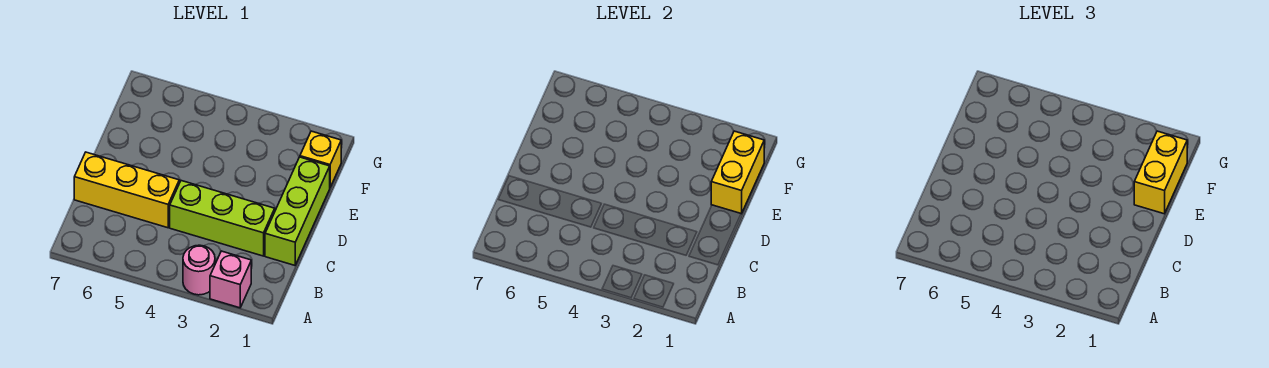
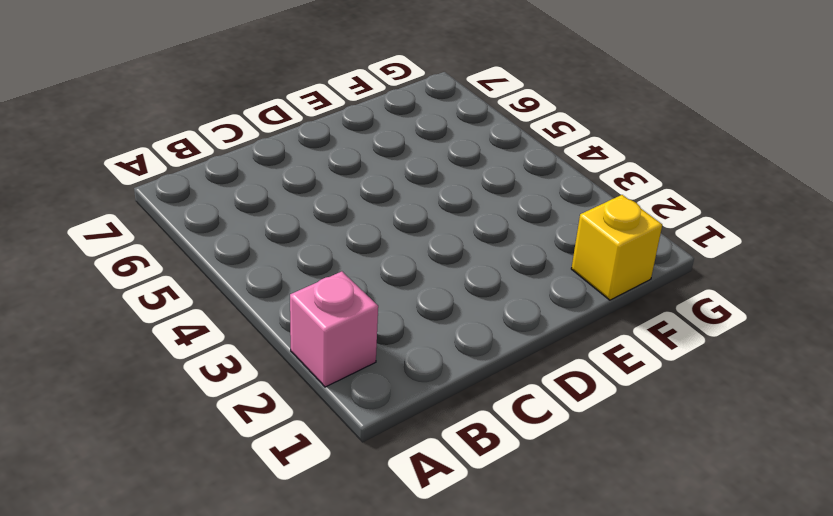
none -> pink round brick A3 level 1
none -> lime brick C1:E1 level 1

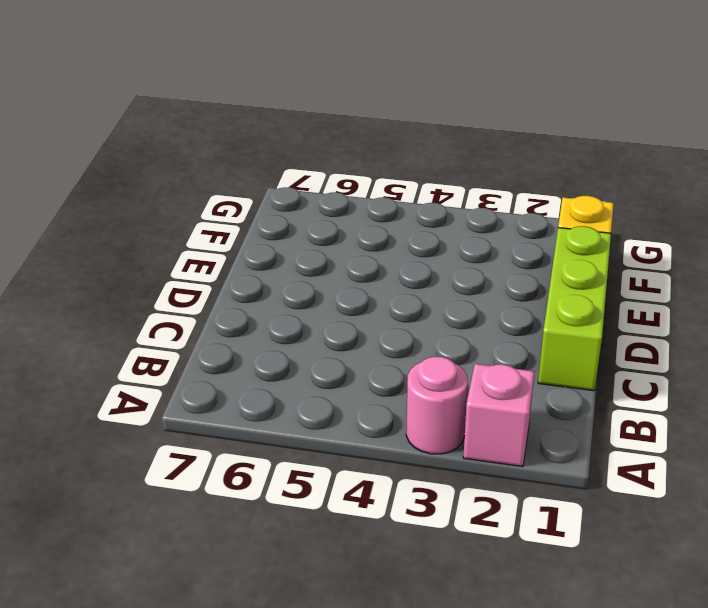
none -> lime brick C2:C4 level 1
none -> yellow brick C5:C7 level 1

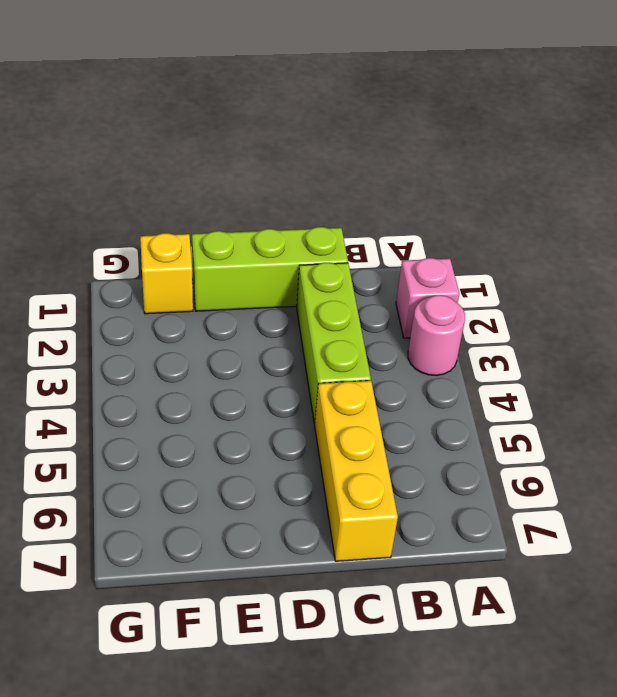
none -> yellow brick E1:F1 level 2
none -> yellow brick E1:F1 level 3

